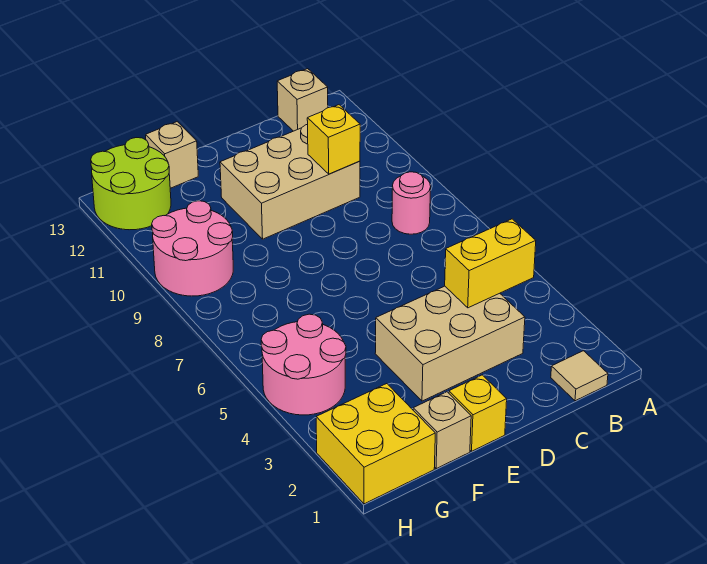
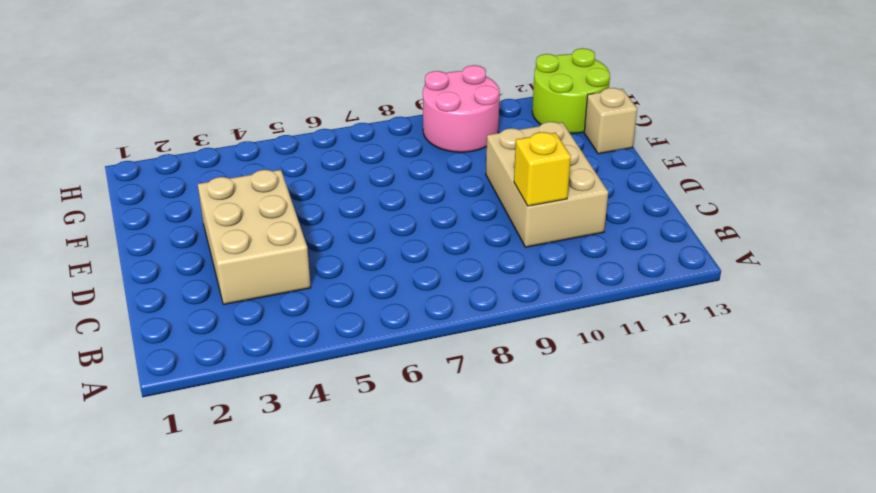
none -> tan tile B1 level 1
none -> pink round brick B8 level 1
none -> tan brick B13 level 1

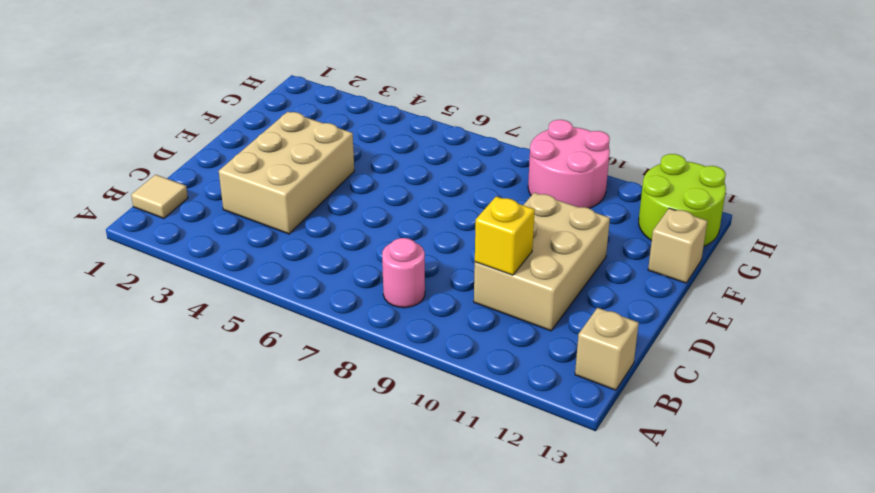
none -> yellow brick E1 level 1
none -> tan brick F1 level 1
none -> yellow brick G1:H2 level 1

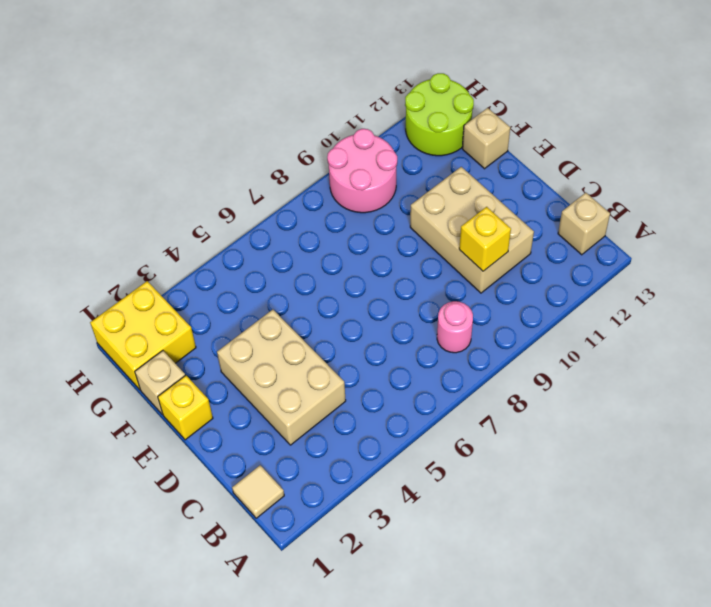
none -> pink round brick G4:H5 level 1
none -> yellow brick B4:C4 level 2

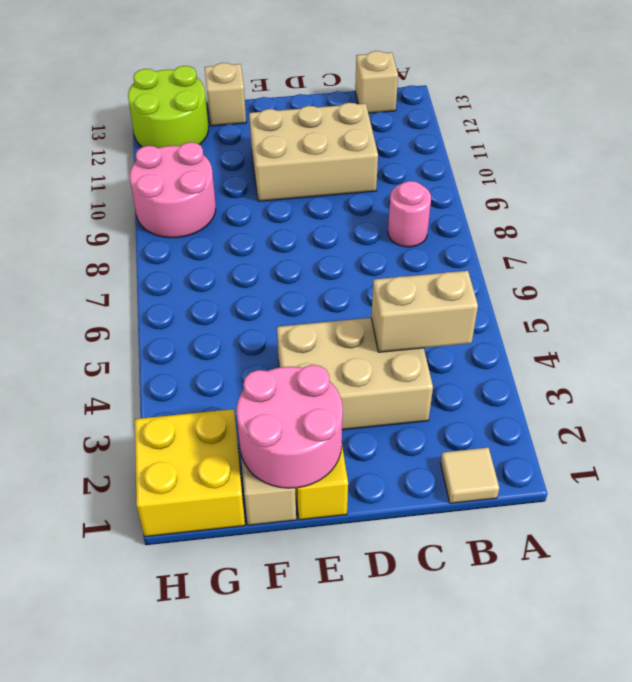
tan brick B4:C4 level 2 -> yellow brick B4:C4 level 2
pink round brick E1:F2 level 2 -> pink round brick G4:H5 level 1
none -> yellow brick C10 level 2

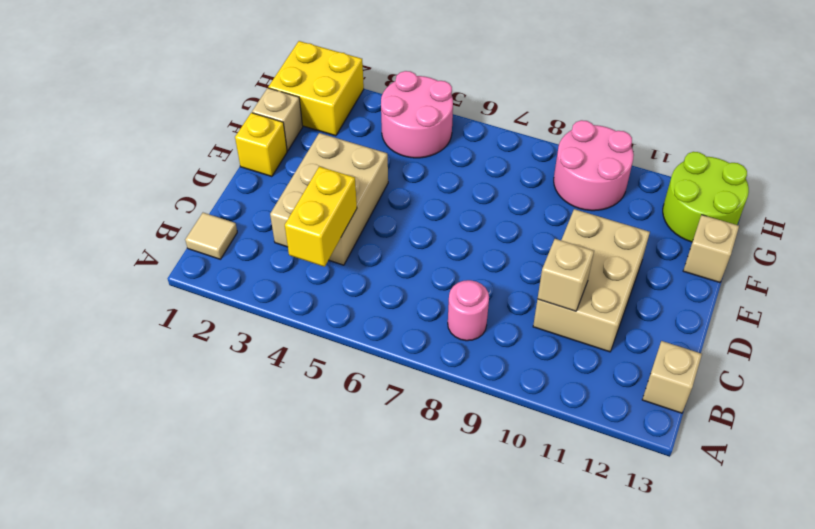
tan brick C10 level 2 -> yellow brick C10 level 2

